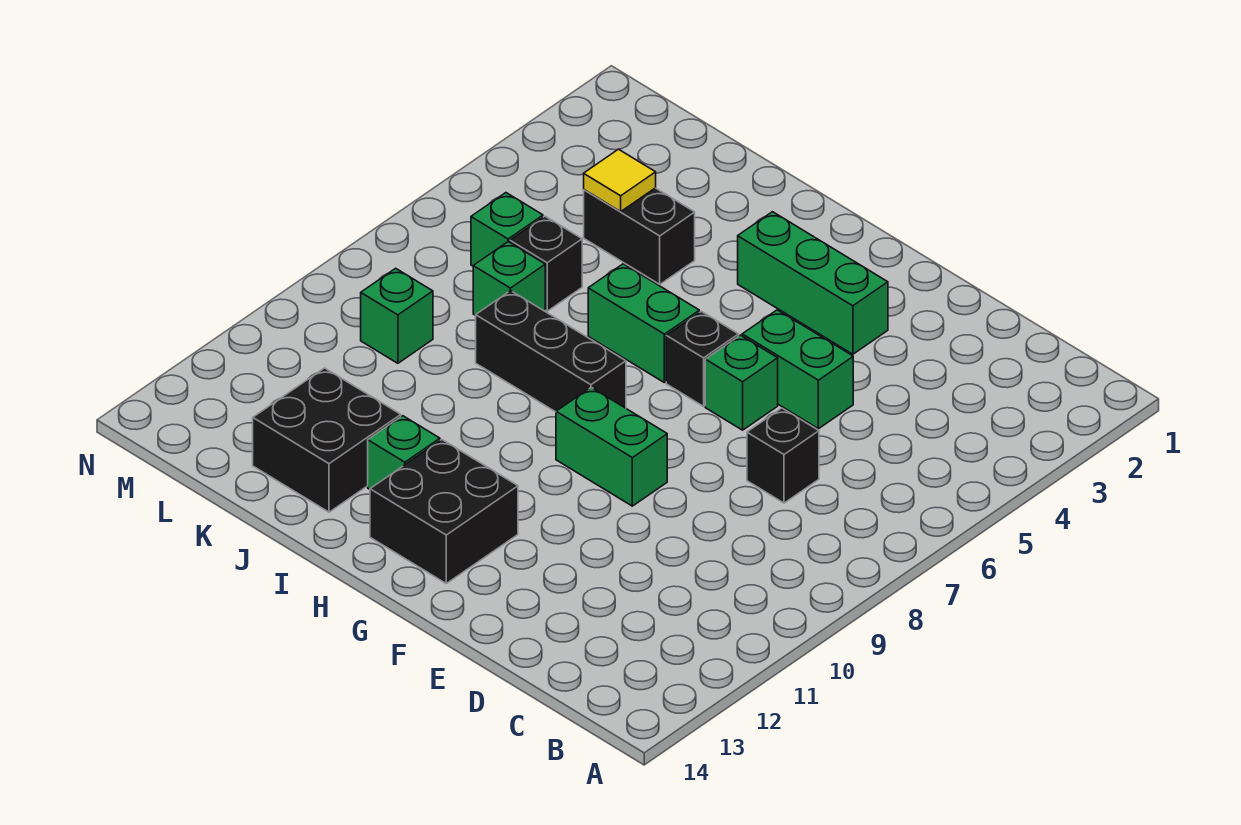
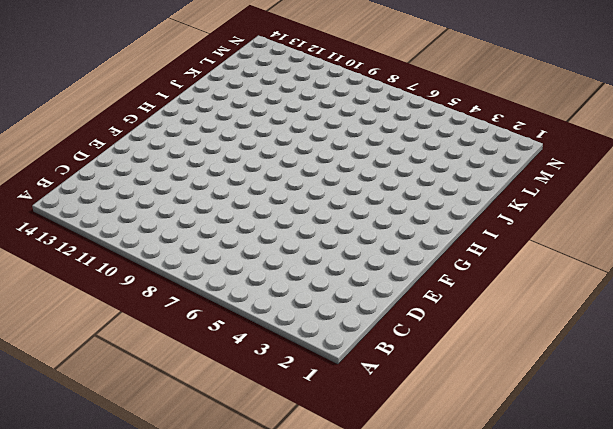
none -> black brick D7 level 1
none -> green brick E5:F5 level 1
none -> green brick F3:H3 level 1

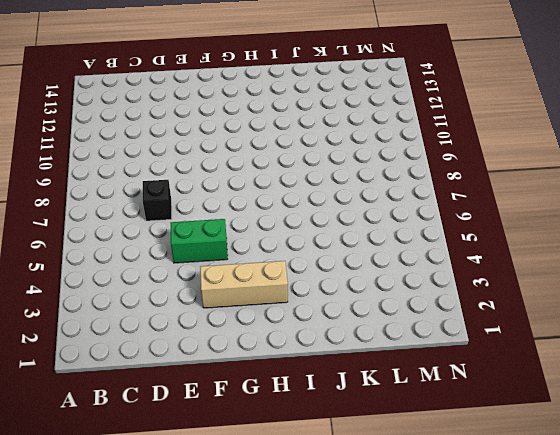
tan brick F3:H3 level 1 -> green brick F3:H3 level 1
none -> green brick F6 level 1
none -> green brick F9:G9 level 1
none -> black brick G6 level 1

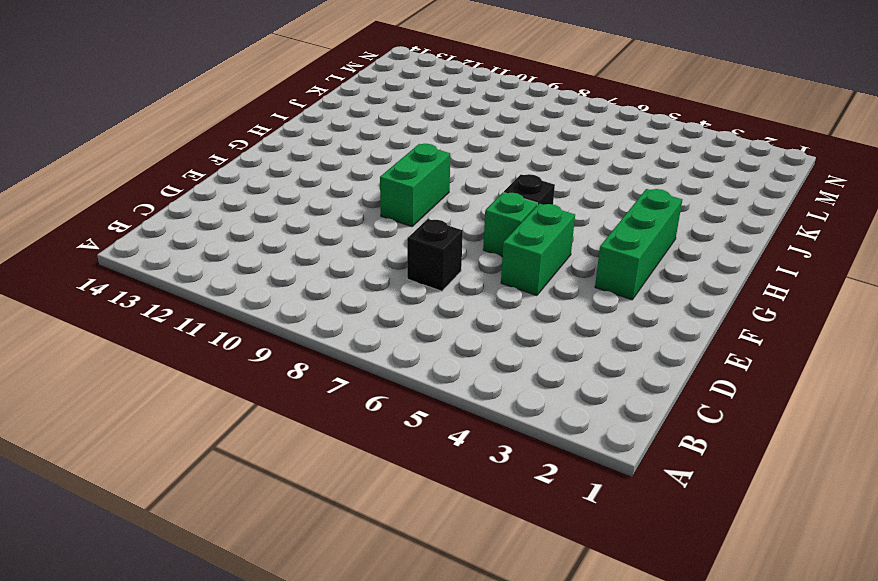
none -> black brick G12:H13 level 1
none -> green brick H6:I6 level 1
none -> black brick H8:J8 level 1

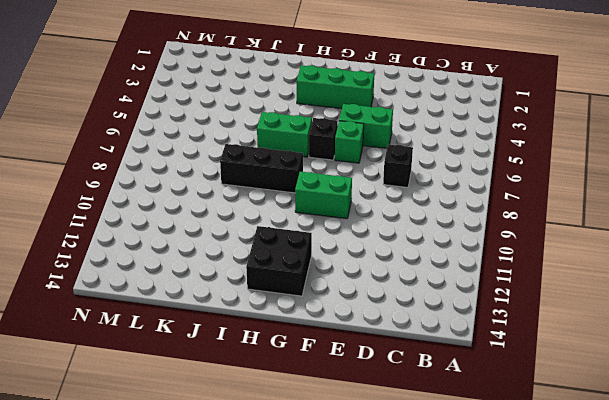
none -> green brick I12 level 1
none -> black brick J4:K4 level 1
none -> black brick J12:K13 level 1

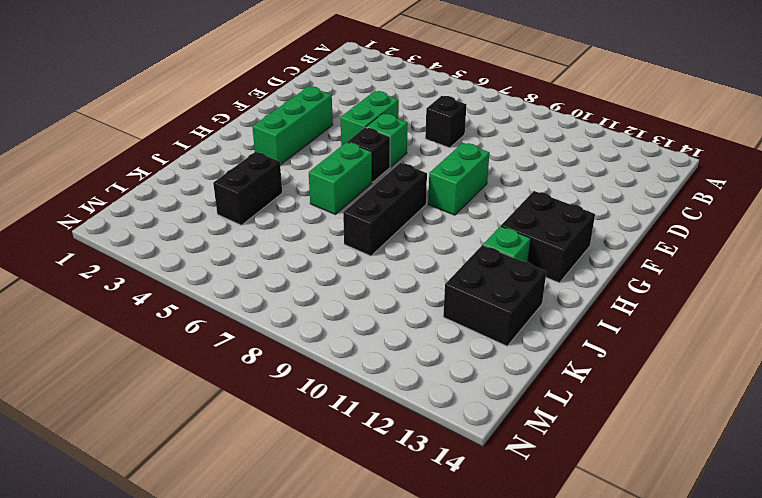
none -> black brick K6 level 1
none -> green brick K7 level 1
none -> green brick L6 level 1

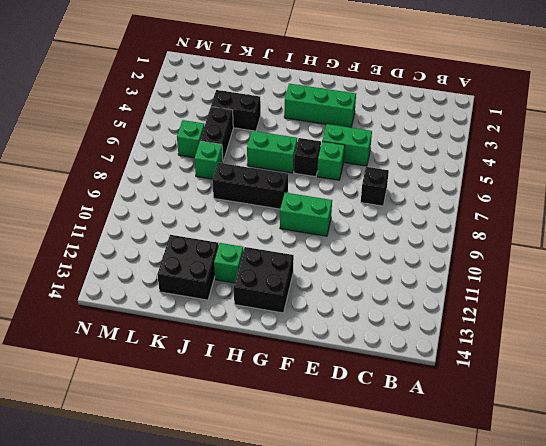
black brick K5:K6 level 1 -> black brick K6 level 1
none -> green brick L9 level 1
none -> yellow tile K4 level 2

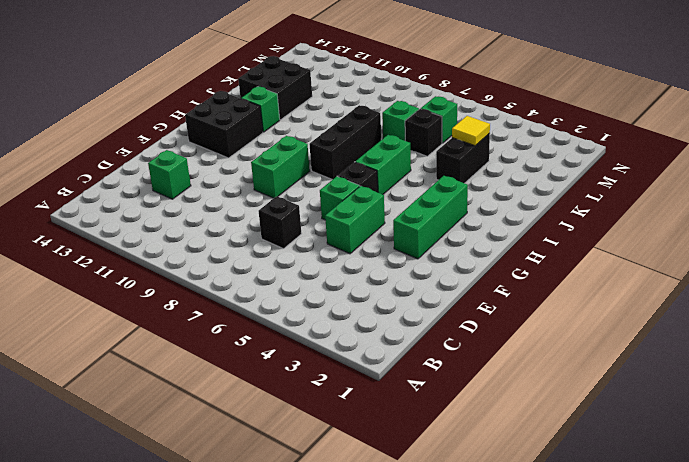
green brick D12 level 1 -> green brick L9 level 1

